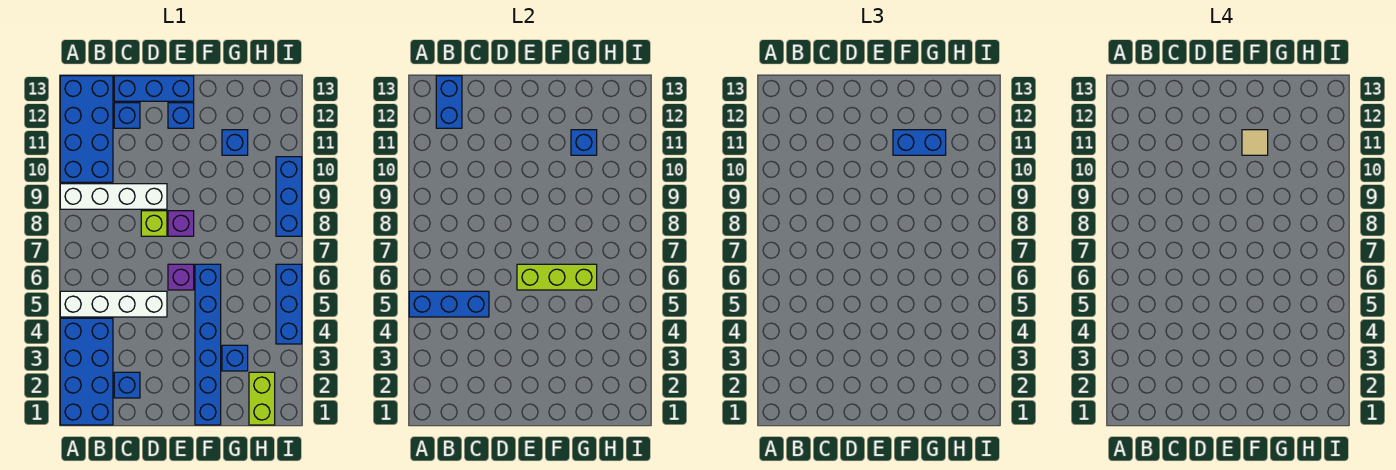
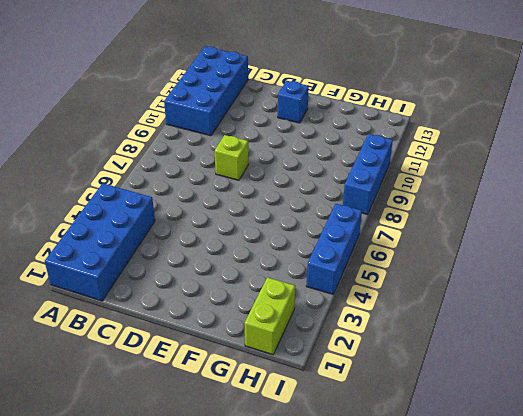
none -> white brick A5:D5 level 1
none -> white brick A9:D9 level 1
none -> blue brick C2 level 1

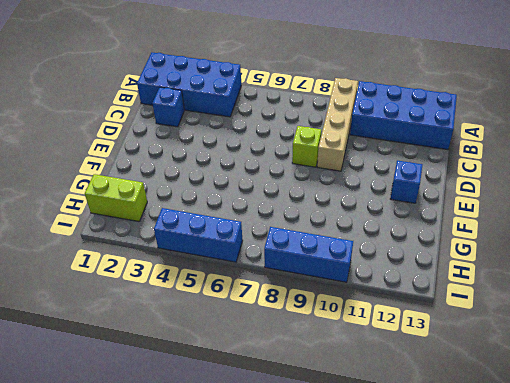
tan brick A9:D9 level 1 -> white brick A9:D9 level 1
none -> white brick A5:D5 level 1
none -> blue brick C12 level 1
none -> blue brick C13:E13 level 1

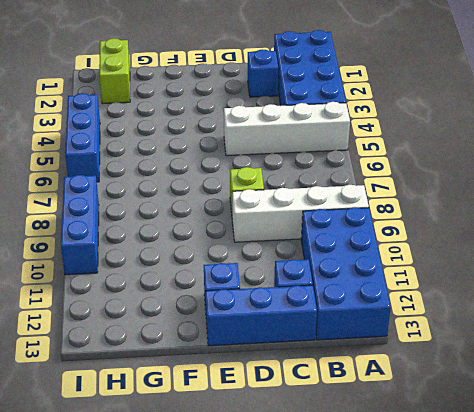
none -> purple brick E6 level 1
none -> purple brick E8 level 1
none -> blue brick F1:F6 level 1

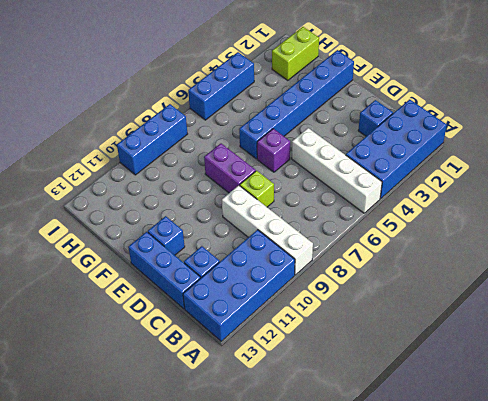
purple brick E8:F8 level 1 -> purple brick E8 level 1
none -> blue brick G3 level 1
none -> blue brick G11 level 1
none -> blue brick A5:C5 level 2

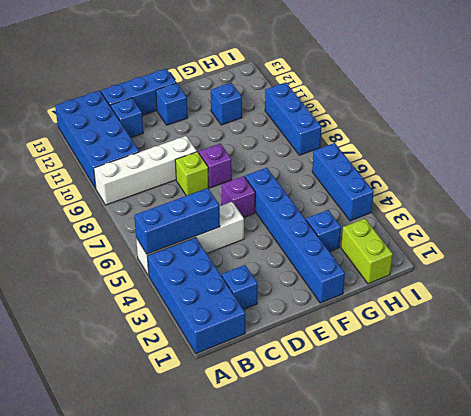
none -> blue brick B12:B13 level 2
none -> lime brick E6:G6 level 2
none -> blue brick G11 level 2

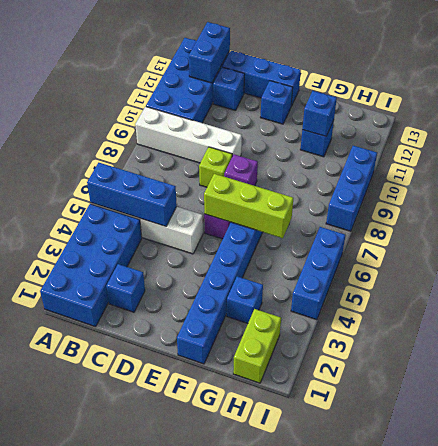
none -> blue brick F11:G11 level 3
none -> tan tile F11 level 4

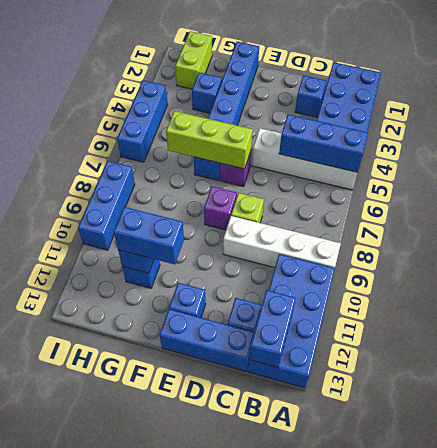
none -> tan tile F11 level 4

